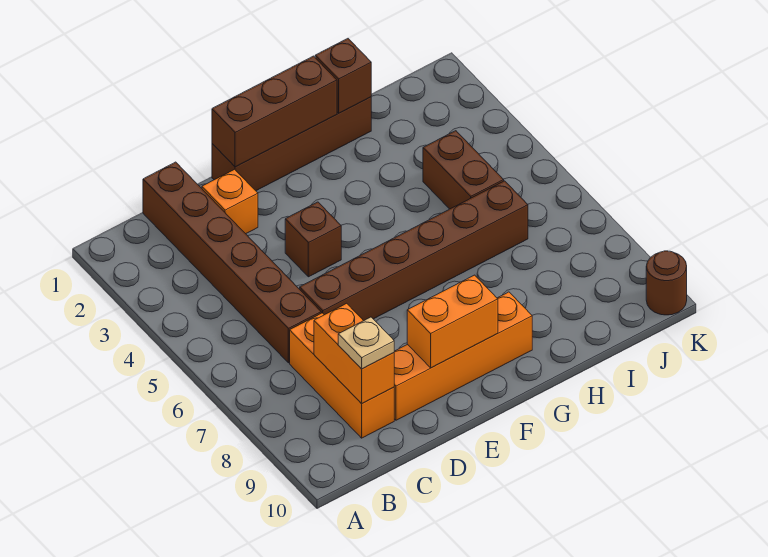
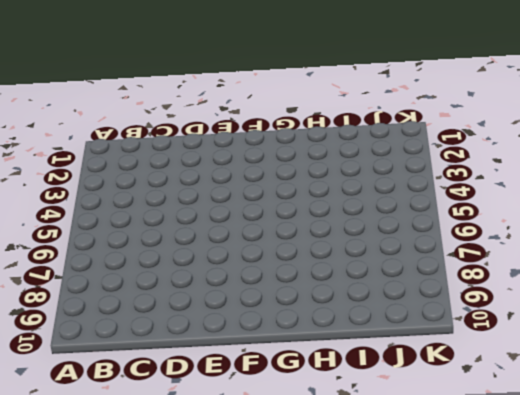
none -> brown brick C1:C6 level 1
none -> orange brick C7:C9 level 1
none -> orange brick D2 level 1

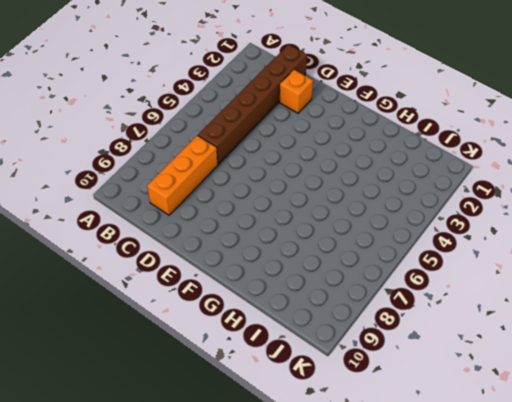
none -> brown brick D6:I6 level 1
none -> orange brick D9:G9 level 1
none -> brown brick E1:H1 level 1

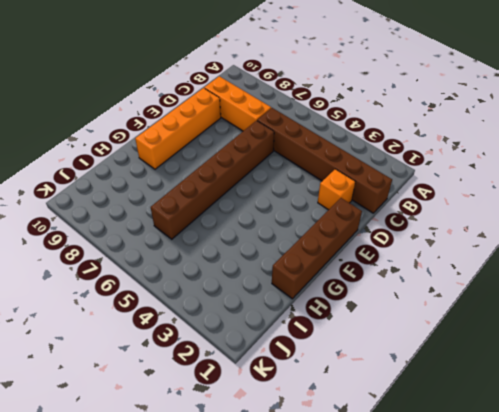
none -> brown brick E4 level 1
none -> brown brick I4:I5 level 1
none -> brown round brick K10 level 1

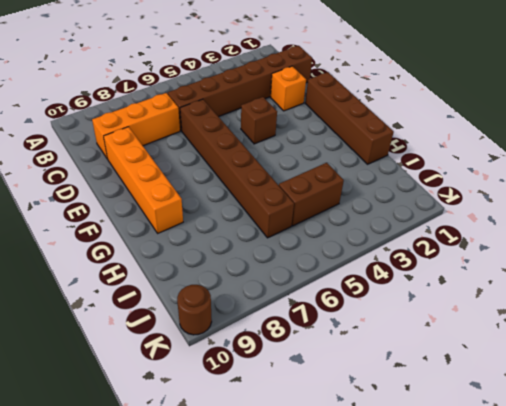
none -> orange brick C8:C9 level 2
none -> brown brick E1:G1 level 2
none -> orange brick E9:F9 level 2

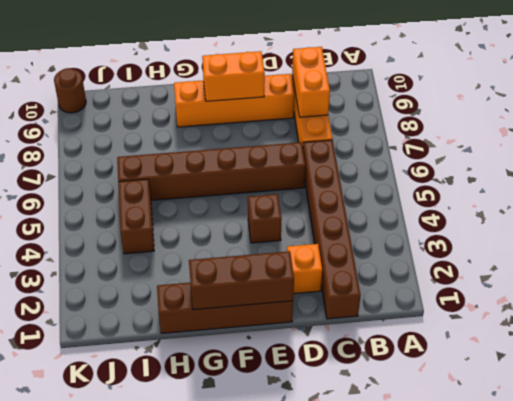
none -> brown brick H1 level 2
none -> tan plate C9 level 3

